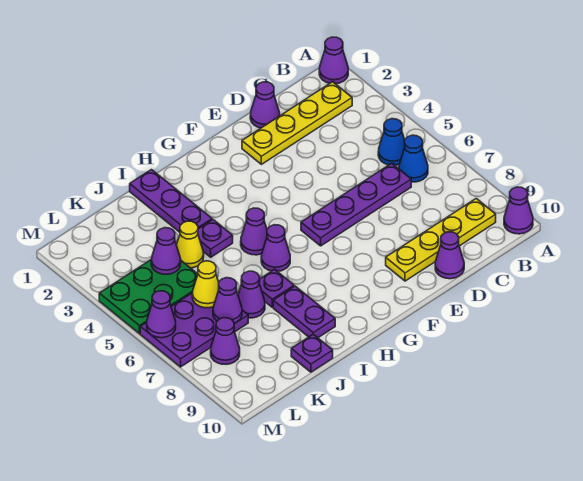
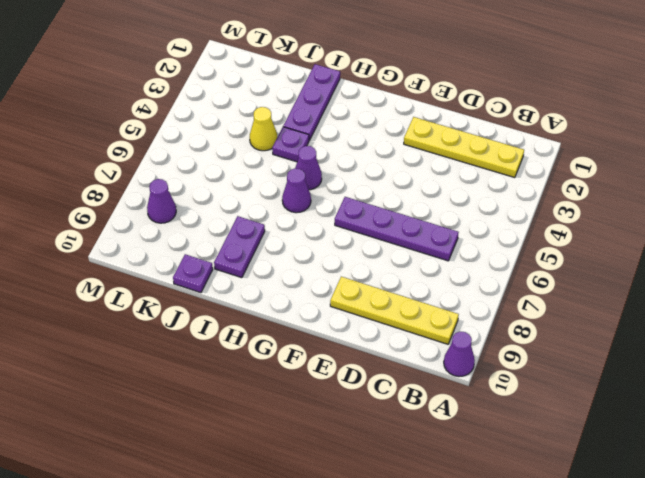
none -> purple cone A1 level 1
none -> blue cone B5 level 1
none -> blue cone B6 level 1

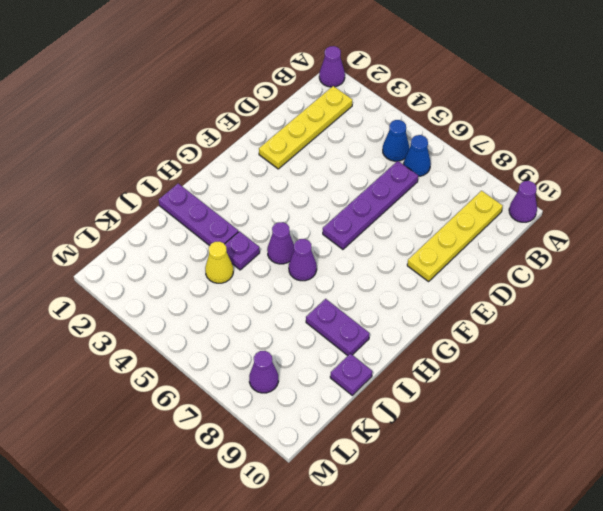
none -> purple cone D1 level 1
none -> purple cone D10 level 1
none -> purple plate I7 level 1

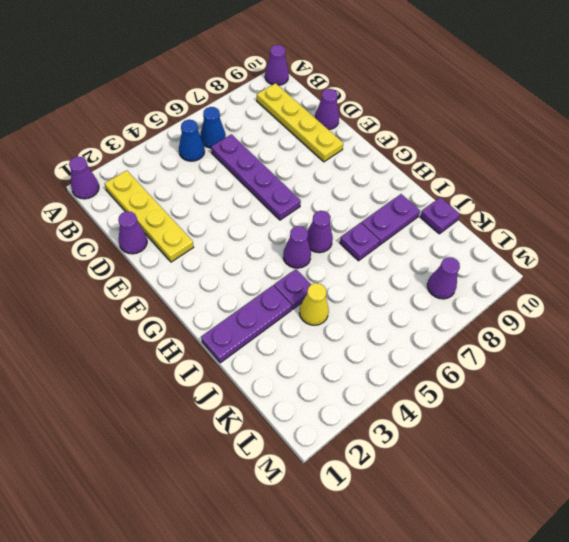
none -> purple cone J7 level 1
none -> green plate K4:M5 level 1
none -> purple plate K6:M7 level 1

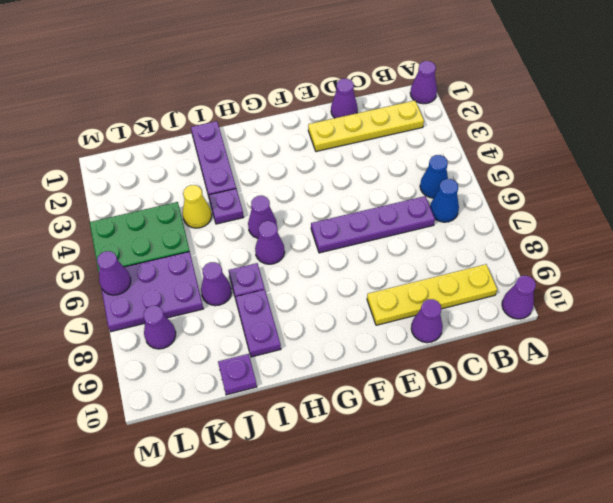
none -> purple cone K4 level 2
none -> yellow cone K6 level 2
none -> purple cone K7 level 2

